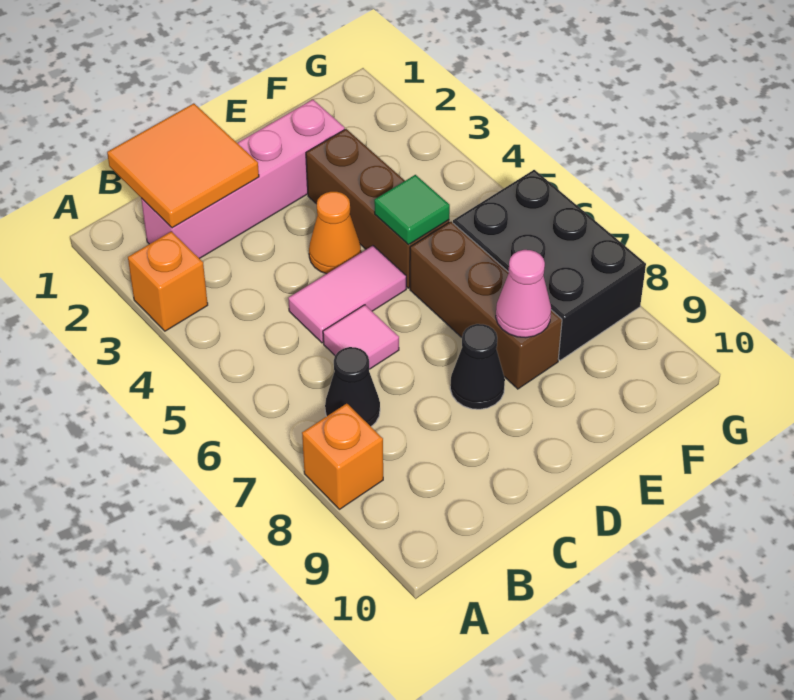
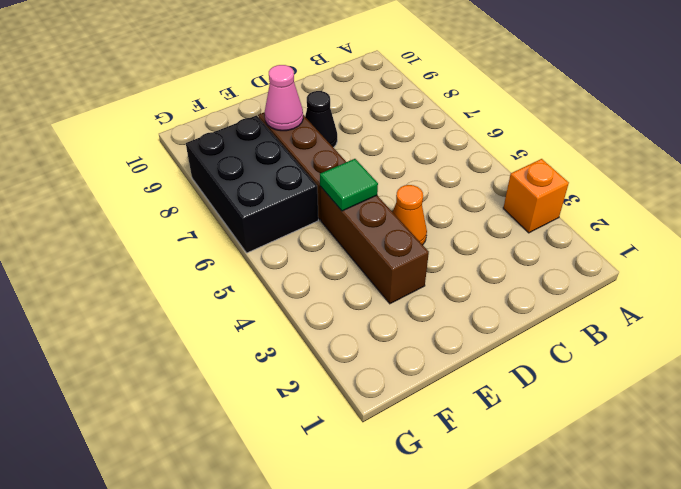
none -> orange brick A8 level 1
none -> pink brick B2:E2 level 1
none -> black cone B7 level 1

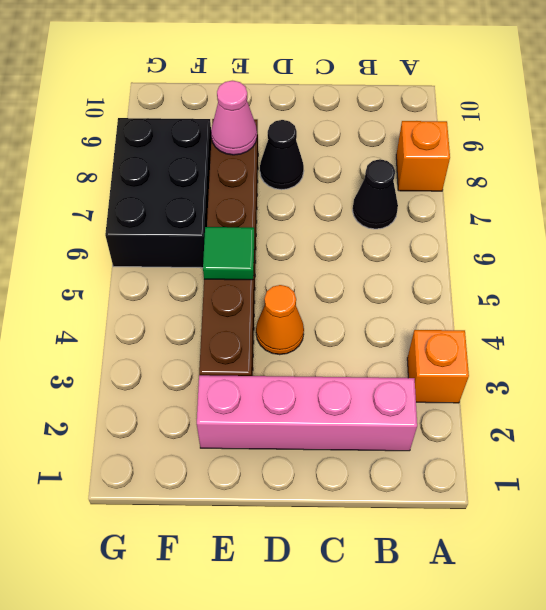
none -> pink tile C5:D5 level 1
none -> pink tile C6 level 1
none -> orange tile B1:C2 level 2

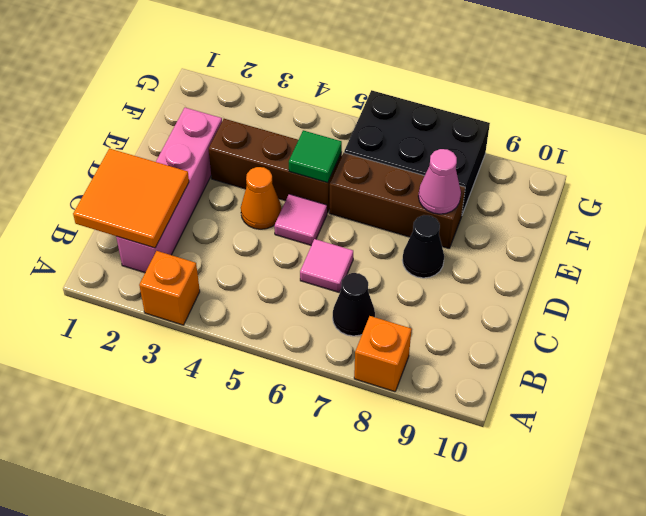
pink tile D5 level 1 -> pink tile C5:D5 level 1

